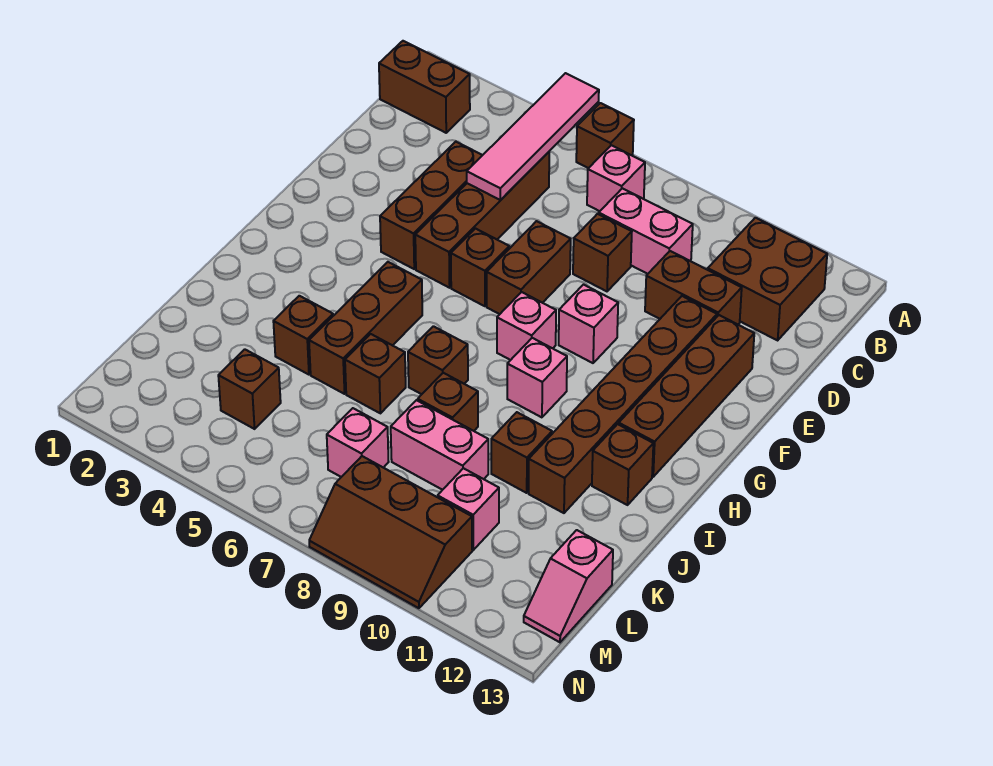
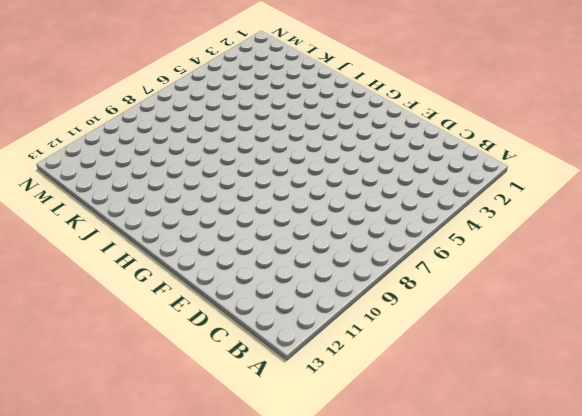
none -> brown brick A6 level 1
none -> brown brick B1:B2 level 1
none -> pink brick B7 level 1
none -> brown brick B11:C12 level 1

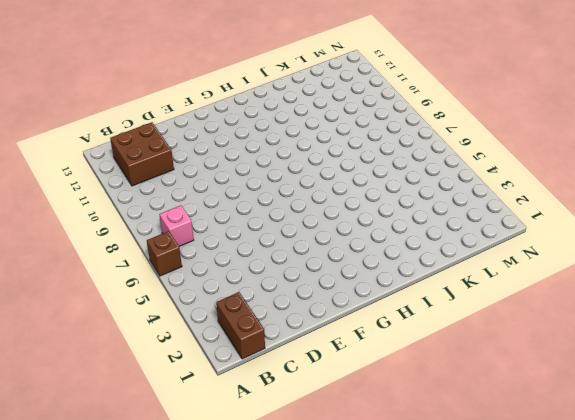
none -> brown brick C5:F5 level 1
none -> pink brick C8:C9 level 1
none -> brown brick D4:F4 level 1
none -> brown brick D8 level 1

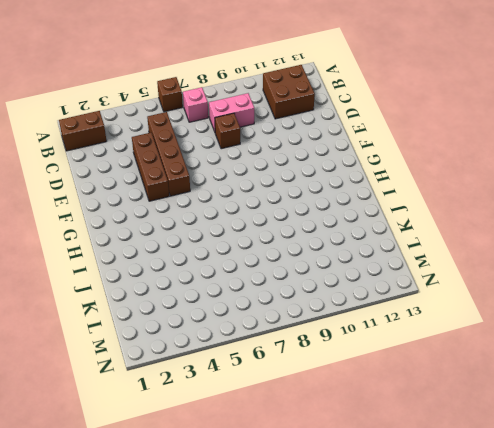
none -> brown brick D10:D11 level 1
none -> brown brick E7:F7 level 1
none -> brown brick E11:J11 level 1
none -> brown brick E12:H12 level 1

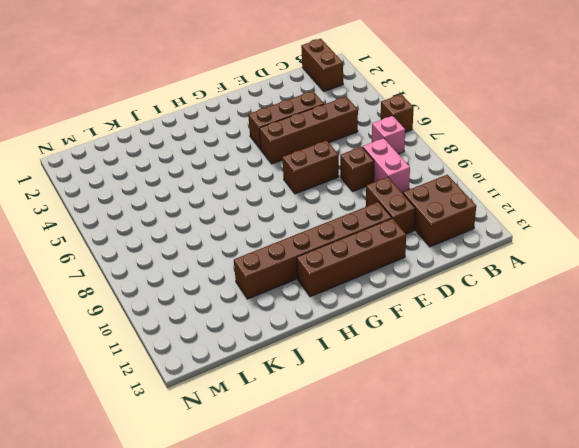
none -> brown brick F6 level 1
none -> pink brick F9 level 1
none -> pink brick G8 level 1
none -> brown brick H5:J5 level 1

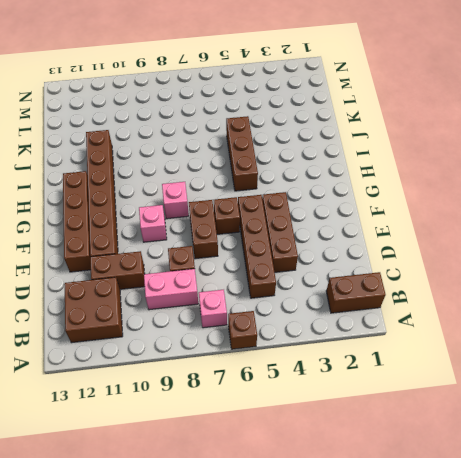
none -> pink brick H9 level 1
none -> brown brick I7 level 1
none -> brown brick I12 level 1
none -> brown brick J4 level 1

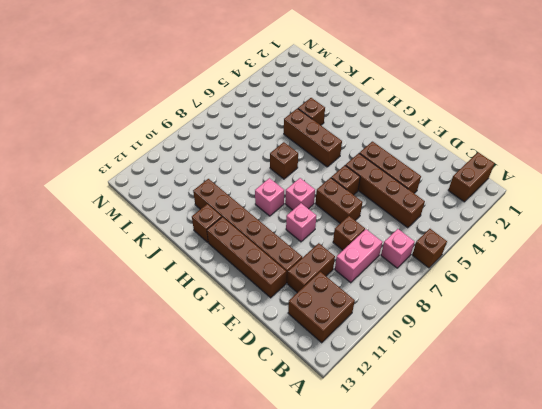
none -> brown brick J6 level 1
none -> brown brick J8 level 1
none -> brown brick J10 level 1
none -> pink brick K8:K9 level 1

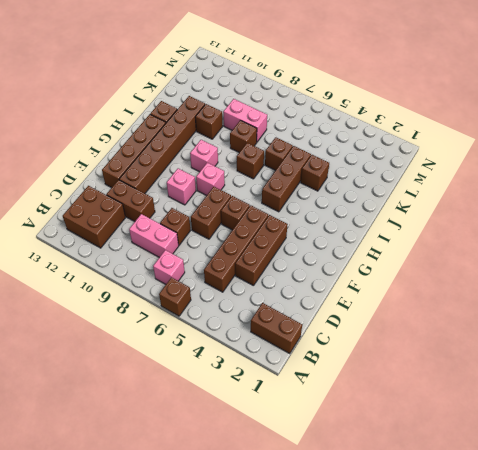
none -> brown brick L4 level 1
none -> pink brick L7 level 1
none -> pink brick L10 level 1
none -> pink slope L13:M13 level 1 top L

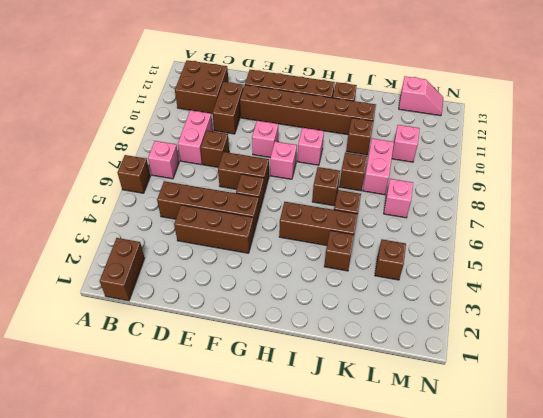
none -> brown slope M8:N10 level 1 top M
none -> pink tile A5:D5 level 2

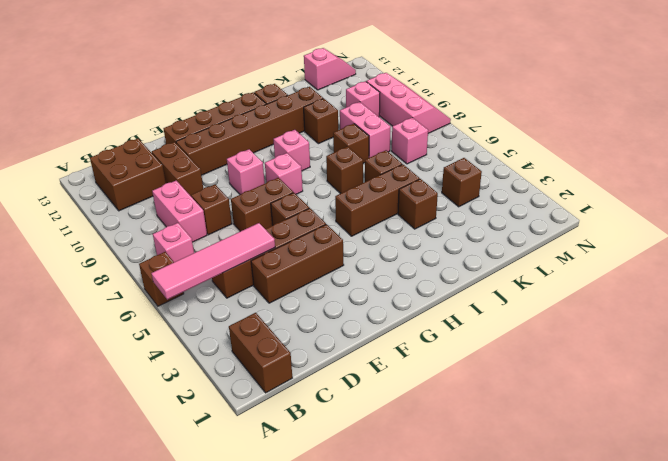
pink slope M8:N10 level 1 top M -> brown slope M8:N10 level 1 top M

